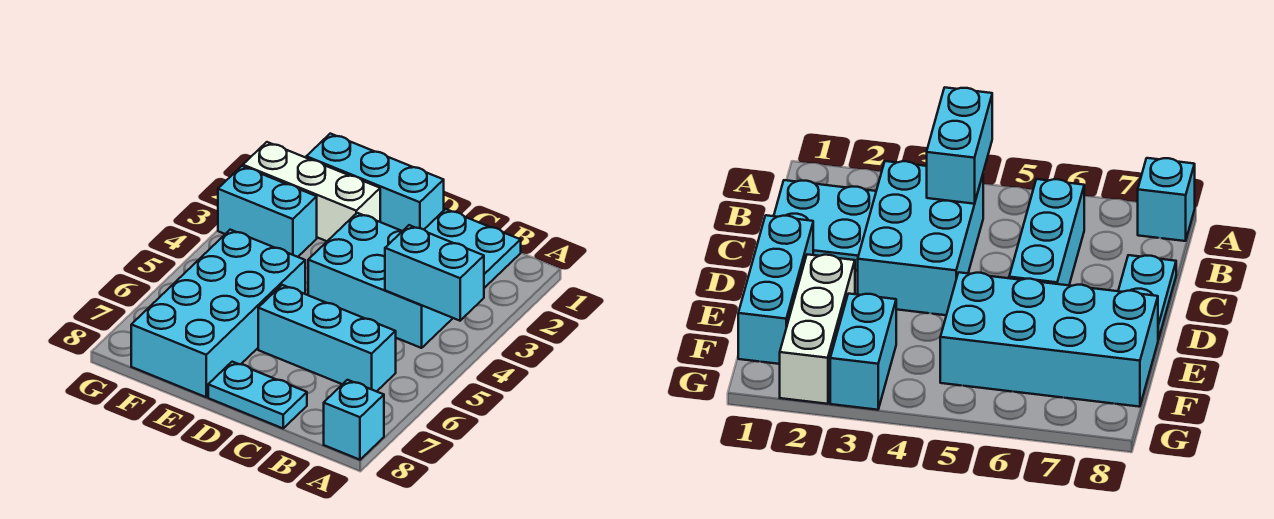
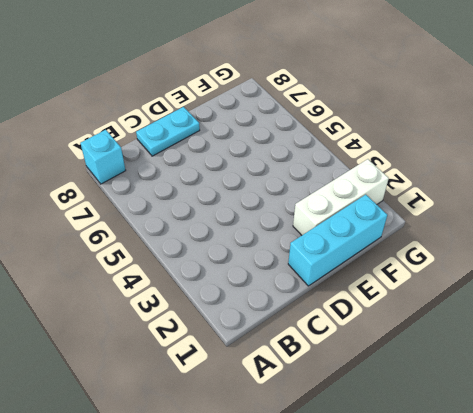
none -> cyan plate B1:C2 level 1
none -> cyan brick B3:D4 level 1

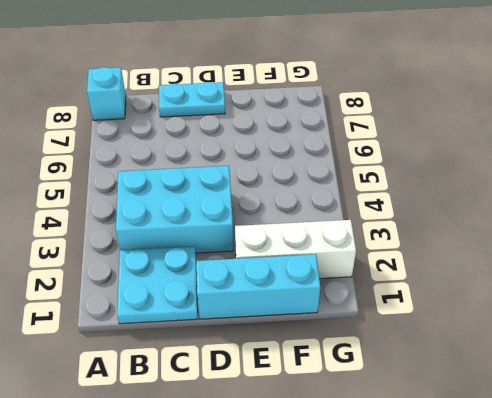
none -> cyan brick B6:D6 level 1
none -> cyan brick E5:F8 level 1

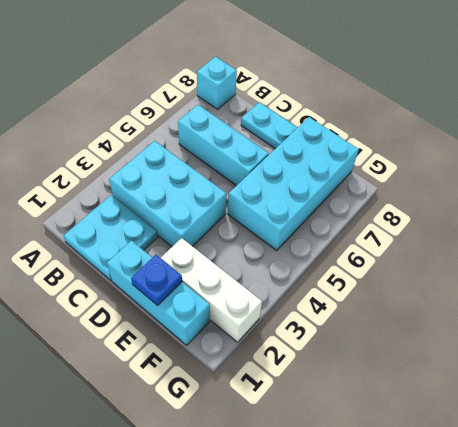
blue plate E1 level 2 -> none
none -> cyan brick F3:G3 level 1
none -> cyan brick A4:B4 level 2

